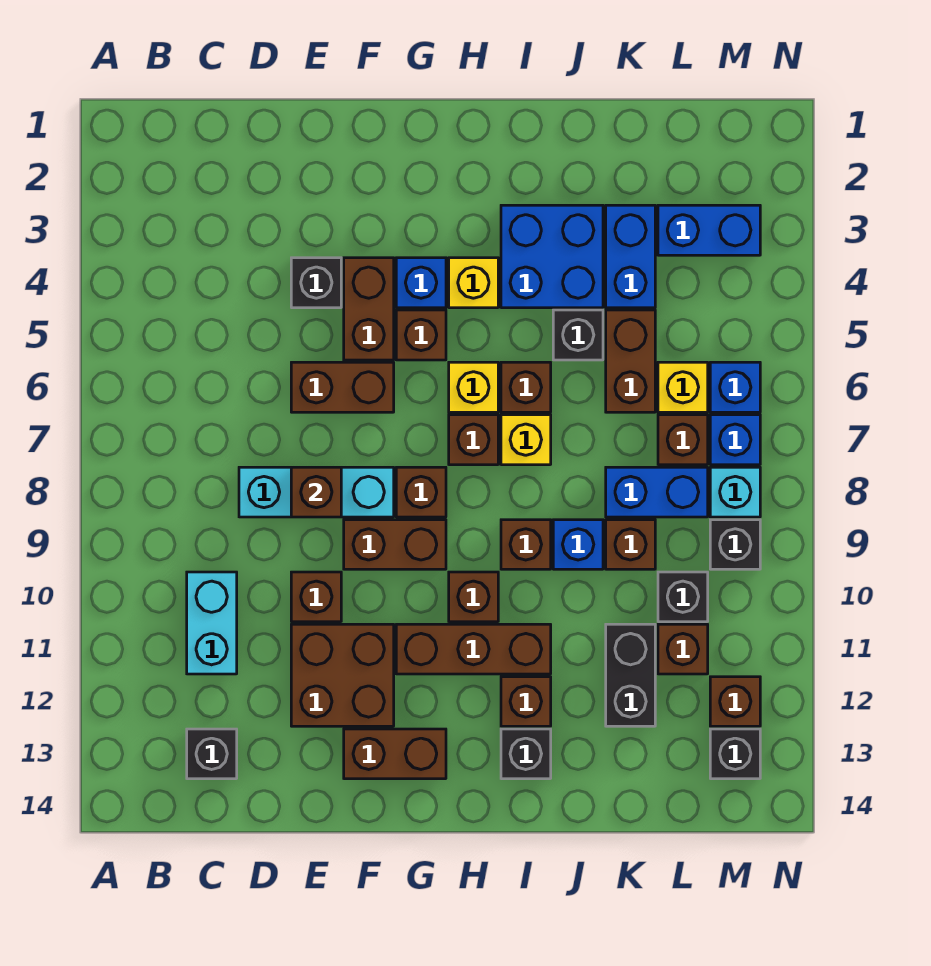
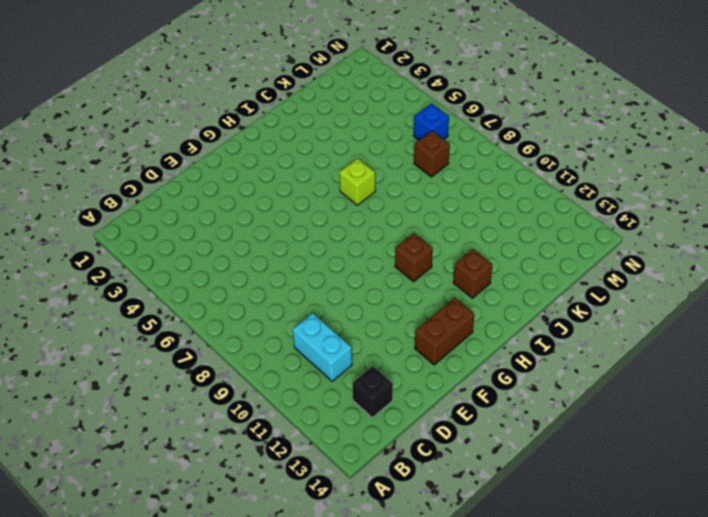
lime brick I6 level 1 -> brown brick I6 level 1
none -> cyan brick D8:F8 level 1
none -> black brick E4 level 1
none -> brown brick E6:F6 level 1
none -> brown brick E10 level 1

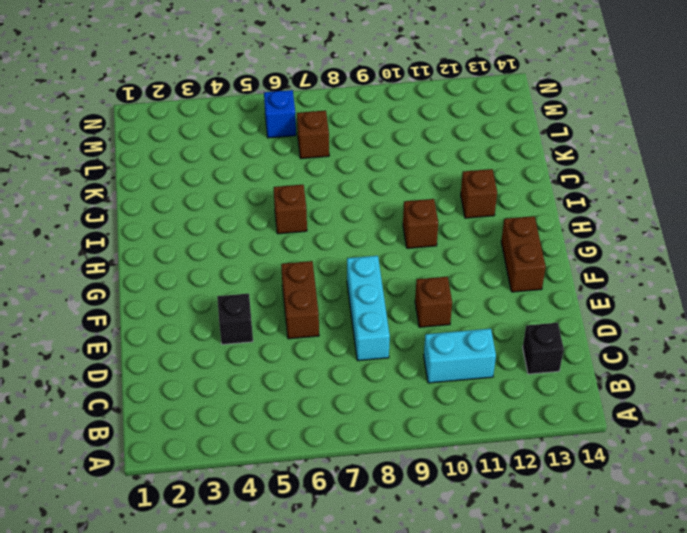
none -> brown brick E11:F12 level 1
none -> brown brick F4:F5 level 1
none -> brown brick F9:G9 level 1
none -> blue brick G4 level 1

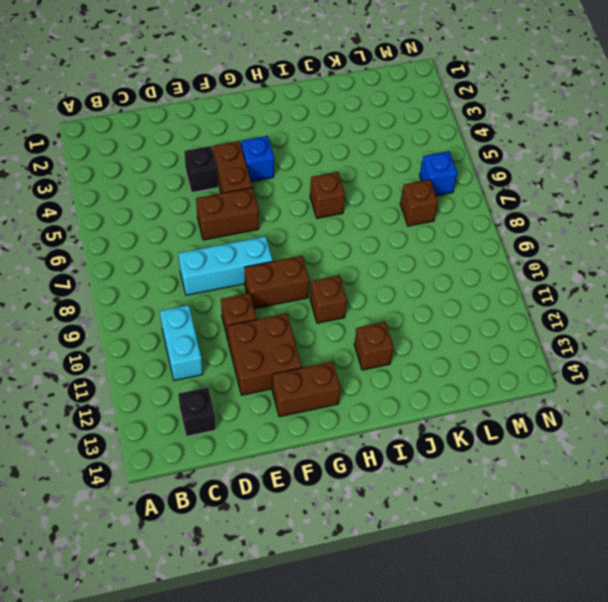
none -> brown brick G5 level 1
none -> brown brick G8 level 1
none -> brown brick G11:I11 level 1
none -> yellow brick H4 level 1

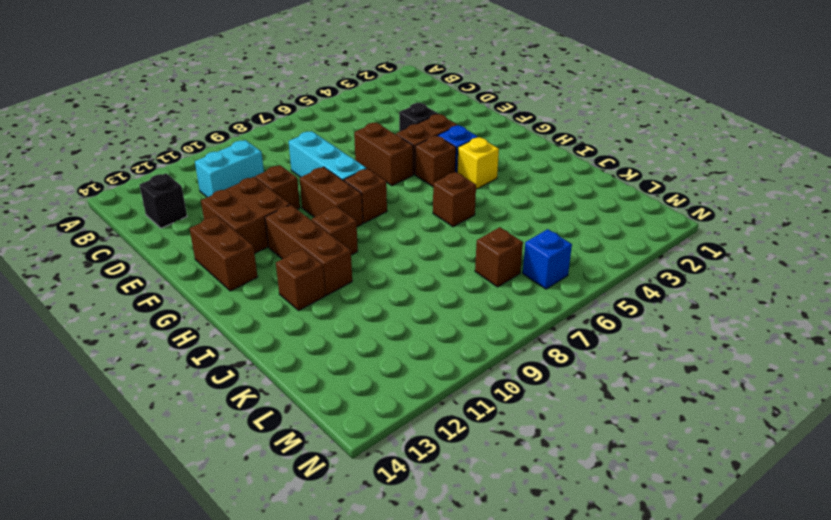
none -> yellow brick H6 level 1
none -> brown brick H7 level 1
none -> blue brick I3:J4 level 1
none -> yellow brick I7 level 1

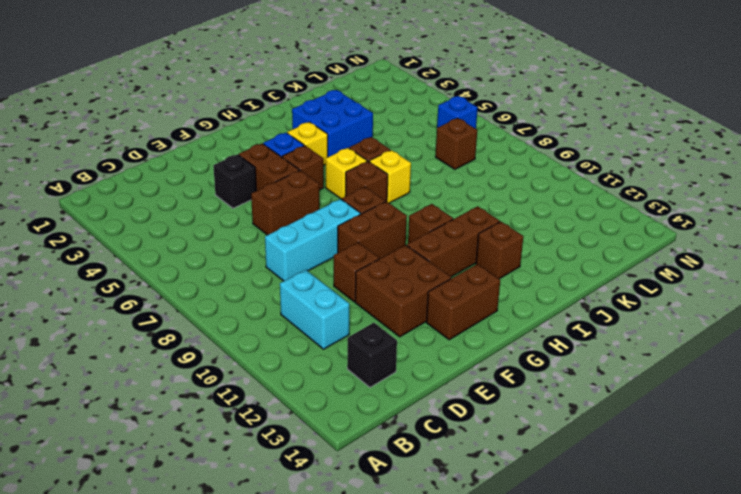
none -> brown brick I9 level 1
none -> black brick I13 level 1
none -> black brick J5 level 1
none -> blue brick J9 level 1

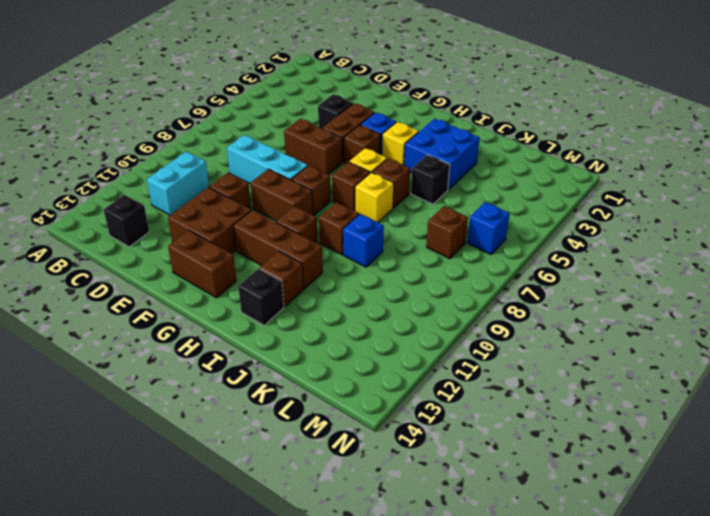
none -> blue brick K3:K4 level 1
none -> brown brick K5:K6 level 1
none -> blue brick K8:L8 level 1
none -> brown brick K9 level 1

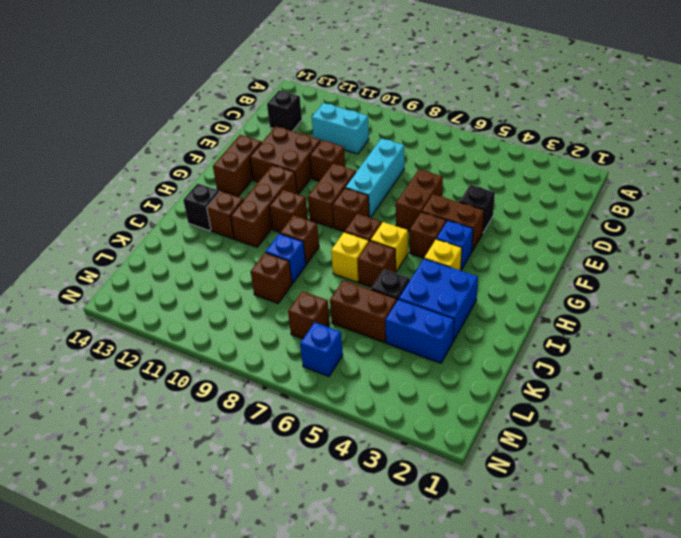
none -> blue brick K8:L8 level 1
none -> black brick K11:K12 level 1
none -> blue brick L3:M3 level 1
none -> yellow brick L6 level 1

